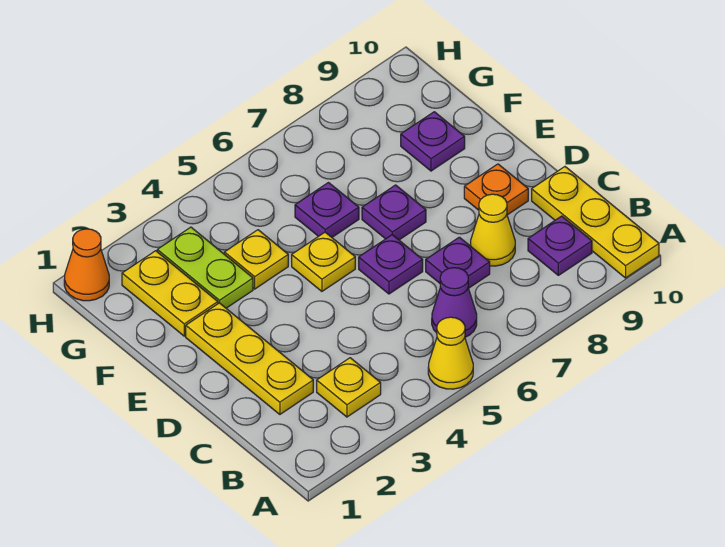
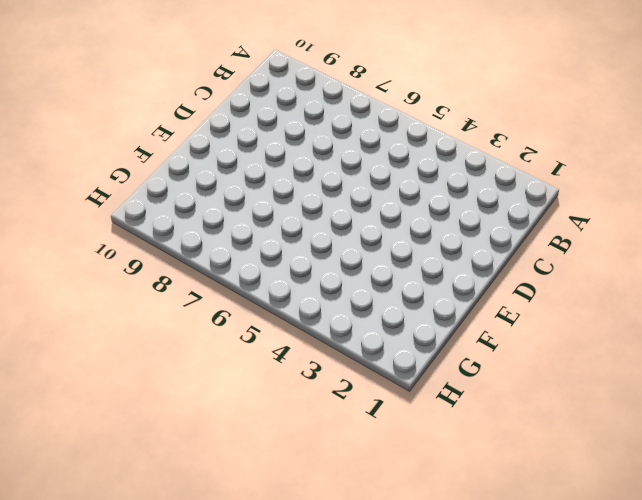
none -> yellow cone A5 level 1
none -> yellow plate A10:C10 level 1
none -> yellow plate B3 level 1

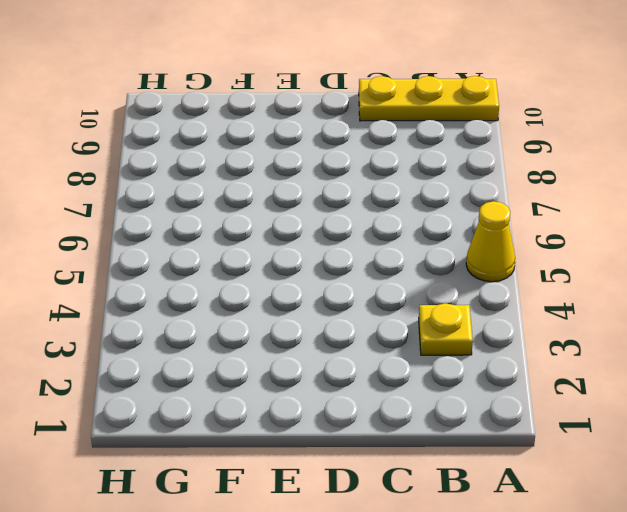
none -> purple cone B6 level 1
none -> purple plate B9 level 1
none -> yellow plate C2:E2 level 1

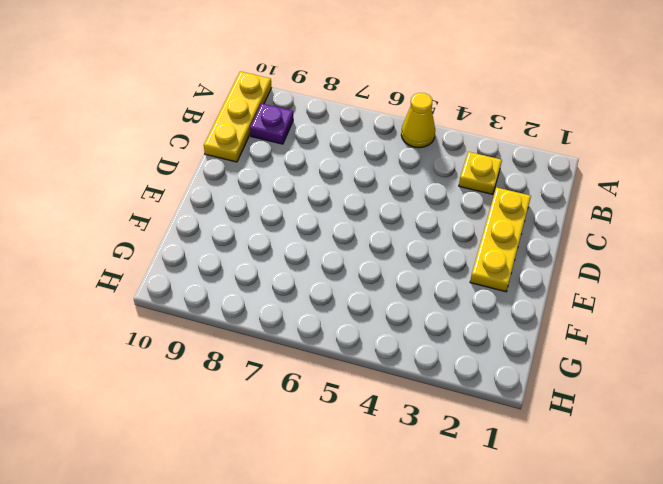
none -> purple cone B6 level 1
none -> purple plate C7 level 1
none -> yellow cone C8 level 1

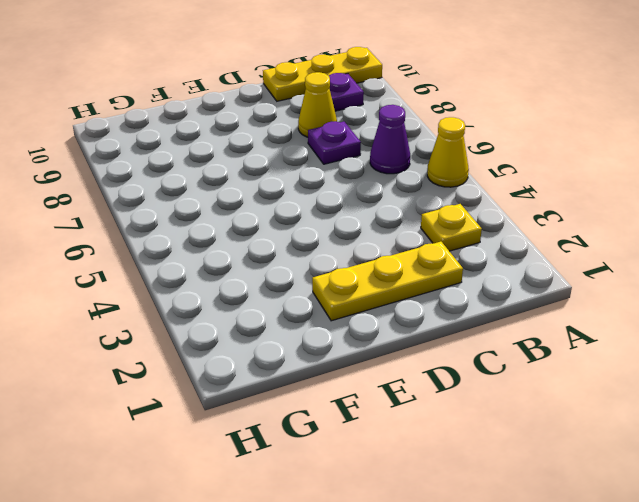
none -> purple plate D6 level 1
none -> orange plate D9 level 1
none -> yellow plate E5 level 1

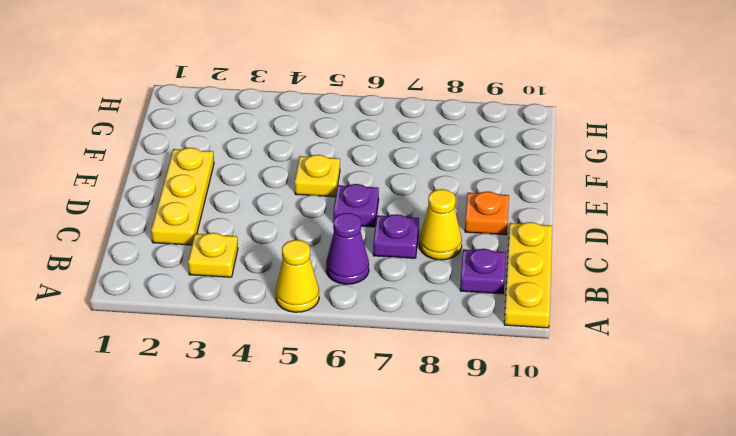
none -> purple plate E7 level 1
none -> yellow plate F2:G2 level 1
none -> lime plate F3:G3 level 1

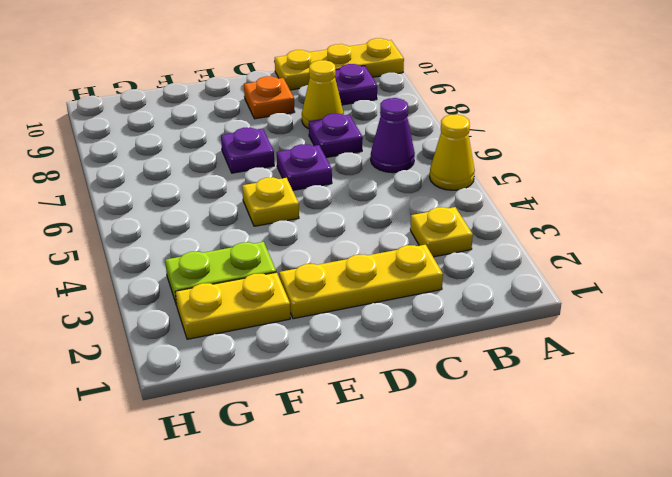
none -> yellow plate F4 level 1
none -> purple plate F6 level 1
none -> purple plate F9 level 1

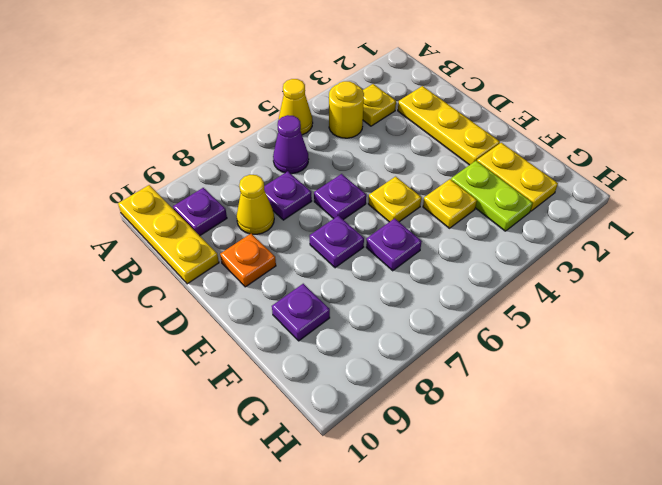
yellow round brick B4 level 1 -> none
none -> orange cone H1 level 1

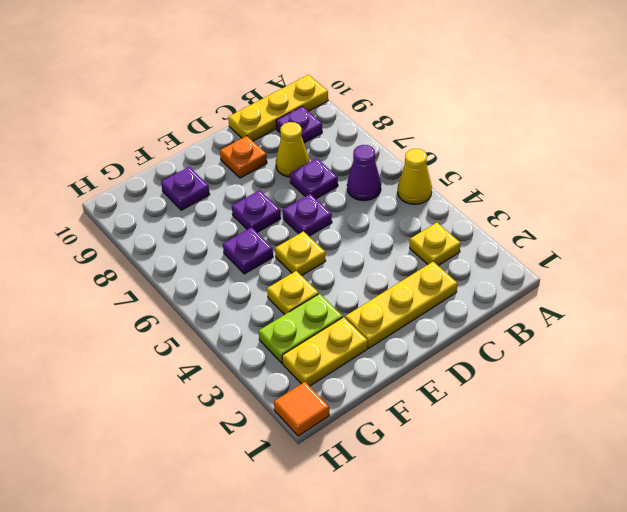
orange tile H1 level 1 -> orange cone H1 level 1

